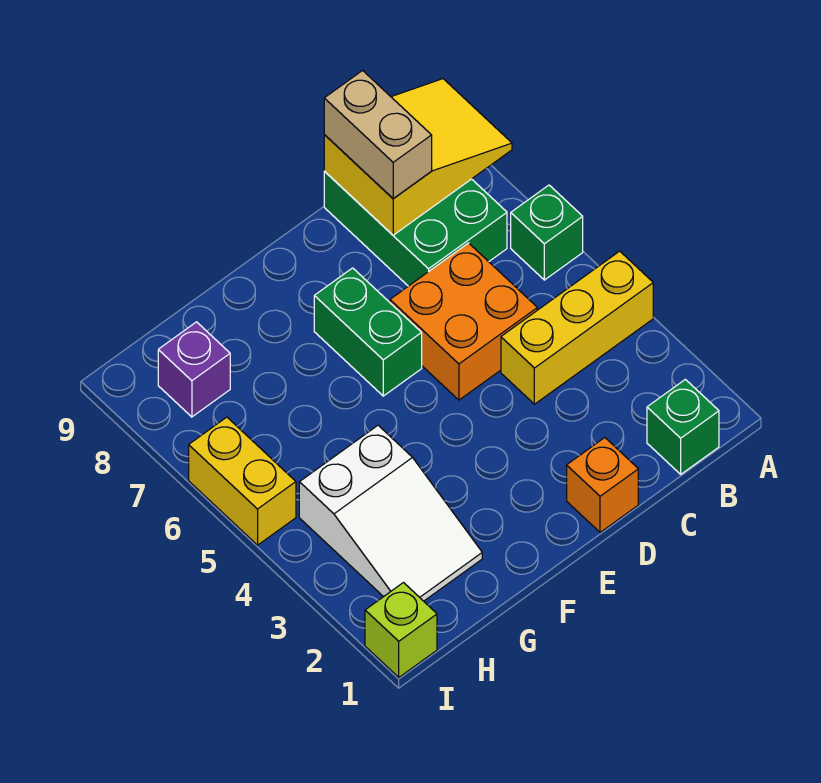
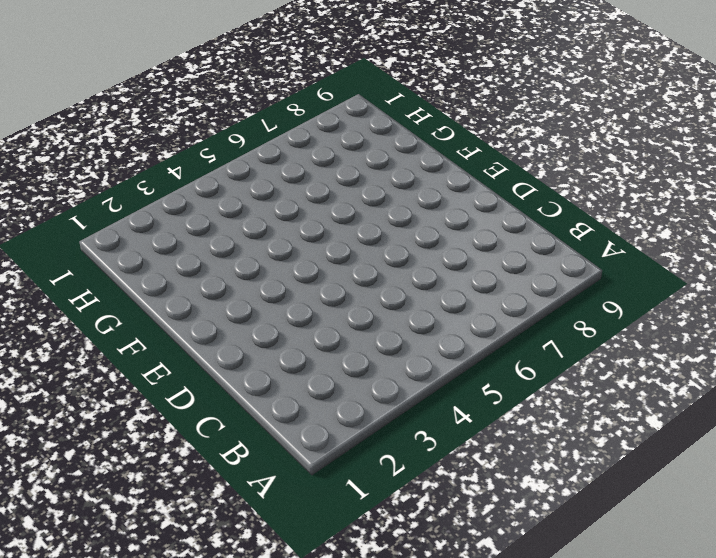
none -> yellow brick A4:C4 level 1
none -> green brick A6 level 1
none -> green brick B1 level 1

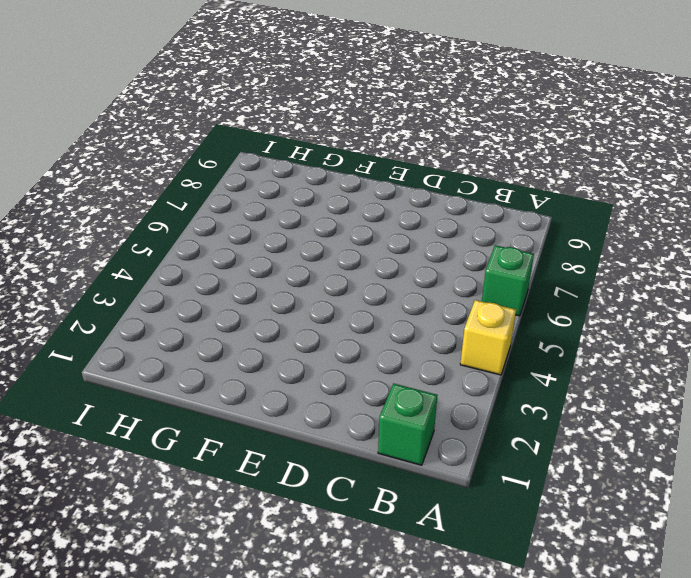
yellow brick A4 level 1 -> yellow brick A4:C4 level 1
none -> green brick B7:C9 level 1
none -> orange brick C5:D6 level 1
none -> orange brick D1 level 1

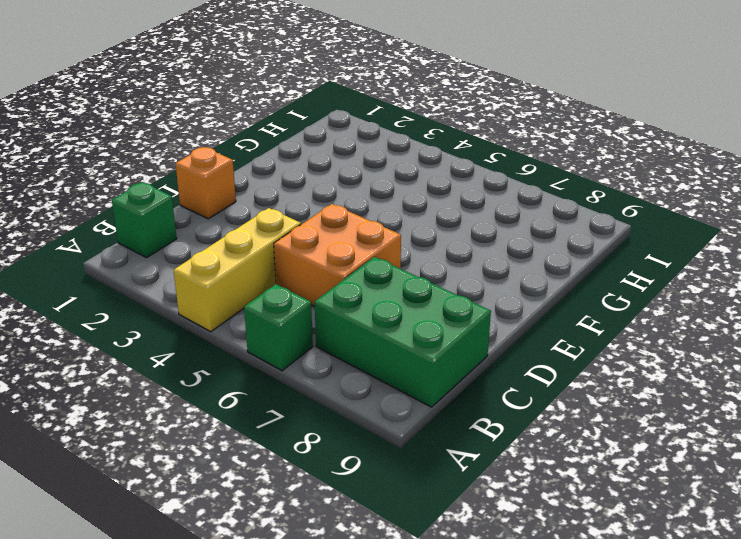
none -> green brick E6:E7 level 1
none -> white slope G2:H4 level 1 top 4
none -> purple brick H8 level 1

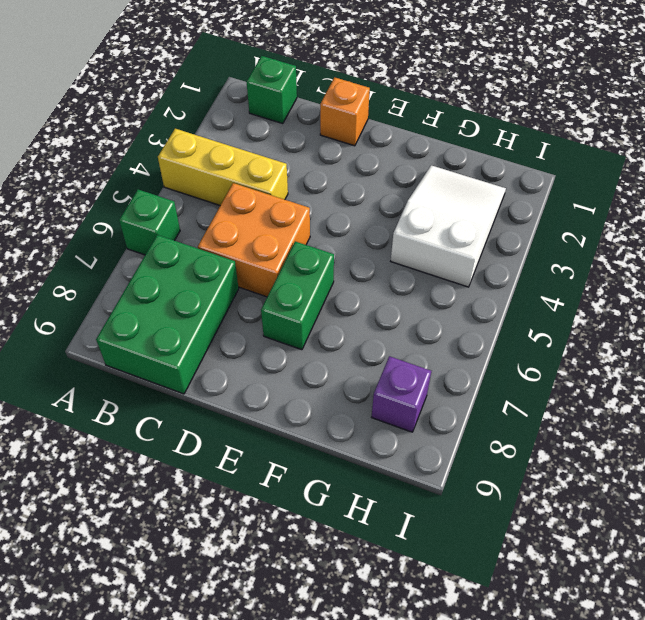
none -> lime brick I1 level 1
none -> yellow brick I5:I6 level 1
none -> yellow slope A8:C9 level 2 top C

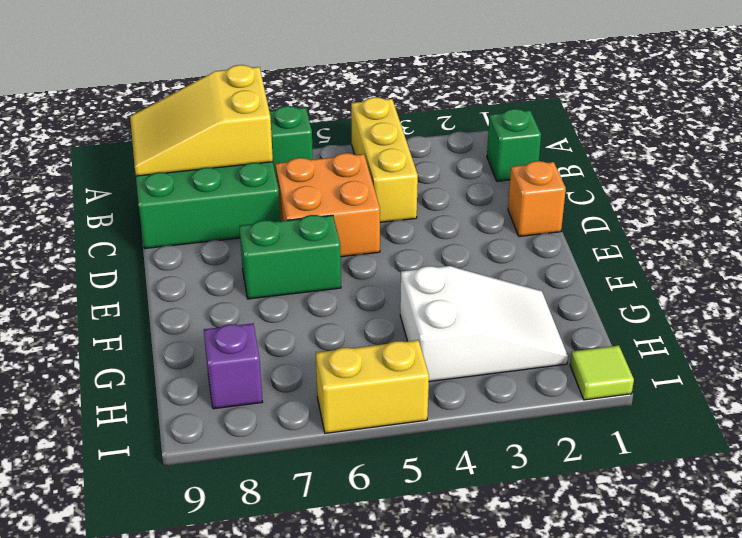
yellow slope A7:B9 level 2 top 7 -> yellow slope A8:C9 level 2 top C
lime tile I1 level 1 -> lime brick I1 level 1
none -> tan brick C8:C9 level 3

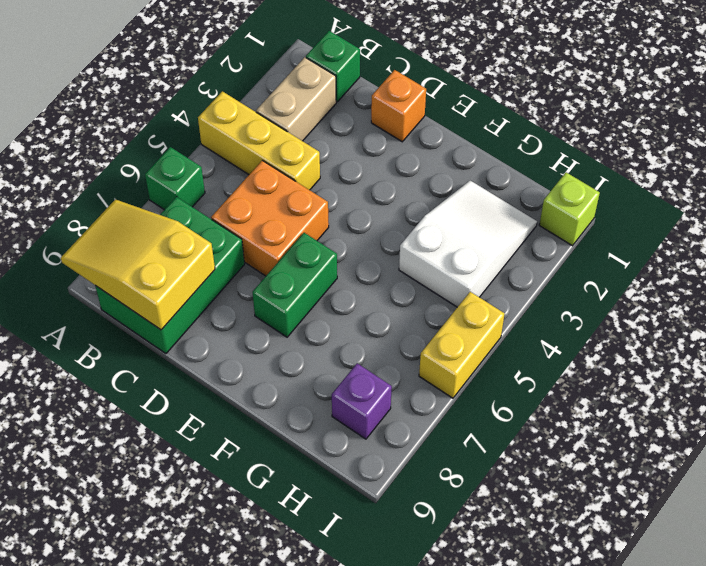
tan brick B2:B3 level 1 -> tan brick C8:C9 level 3

